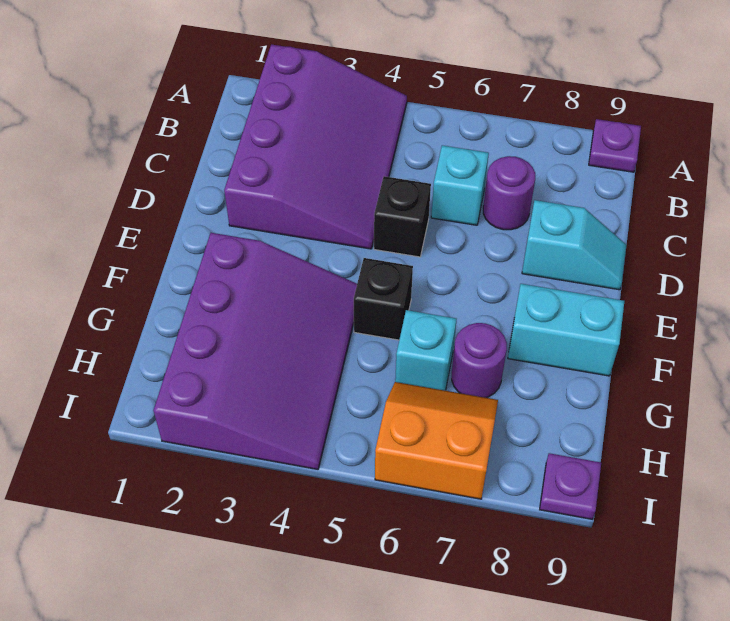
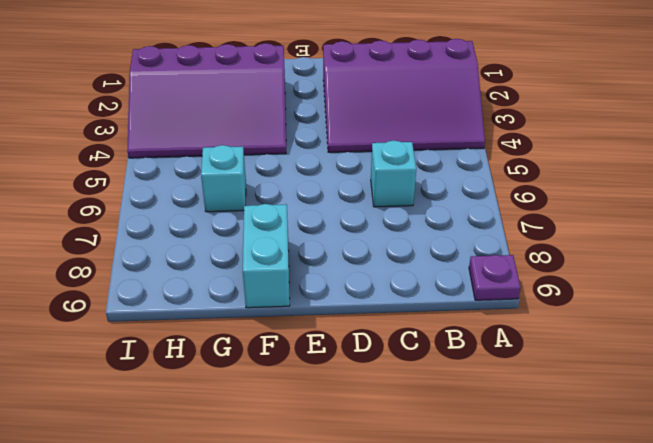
none -> purple round brick C7 level 1
none -> black brick D5 level 1
none -> cyan slope D8:D9 level 1 top 8

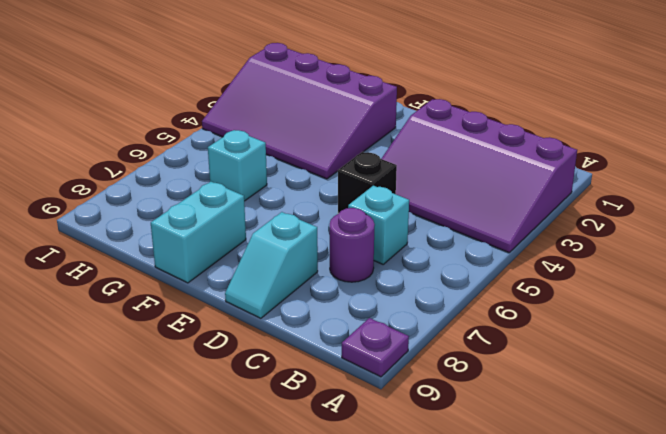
none -> black brick F5 level 1
none -> purple round brick G7 level 1
none -> orange slope H6:I7 level 1 top I

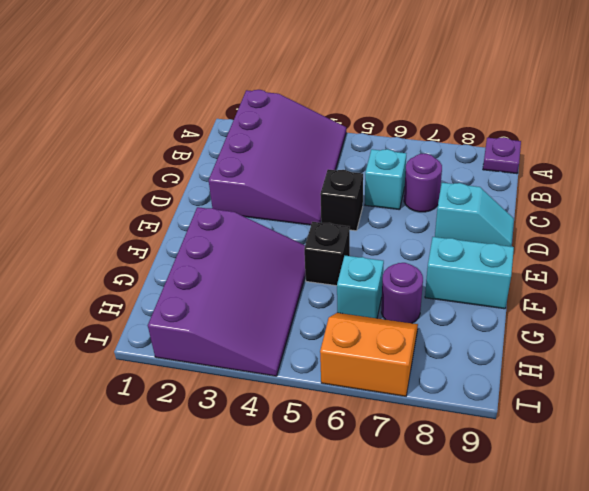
none -> purple plate I9 level 1

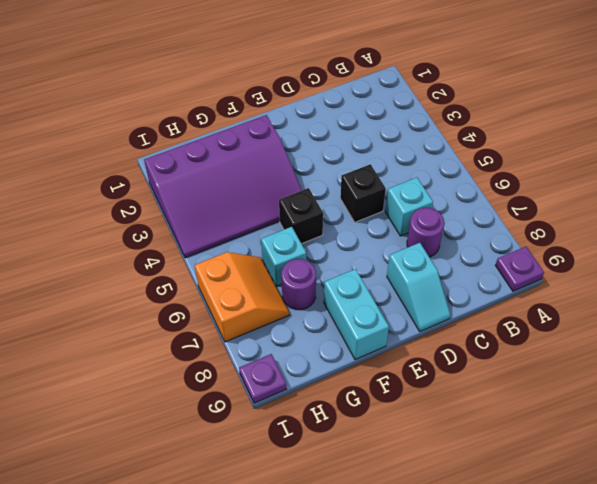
none -> purple slope A2:D4 level 1 top 2

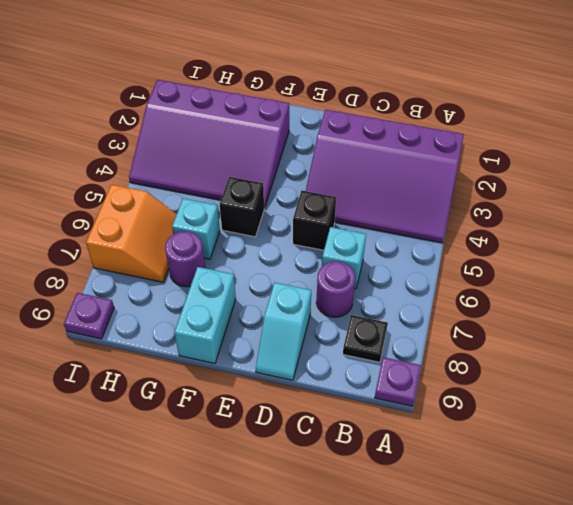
black plate B8 level 1 -> none

